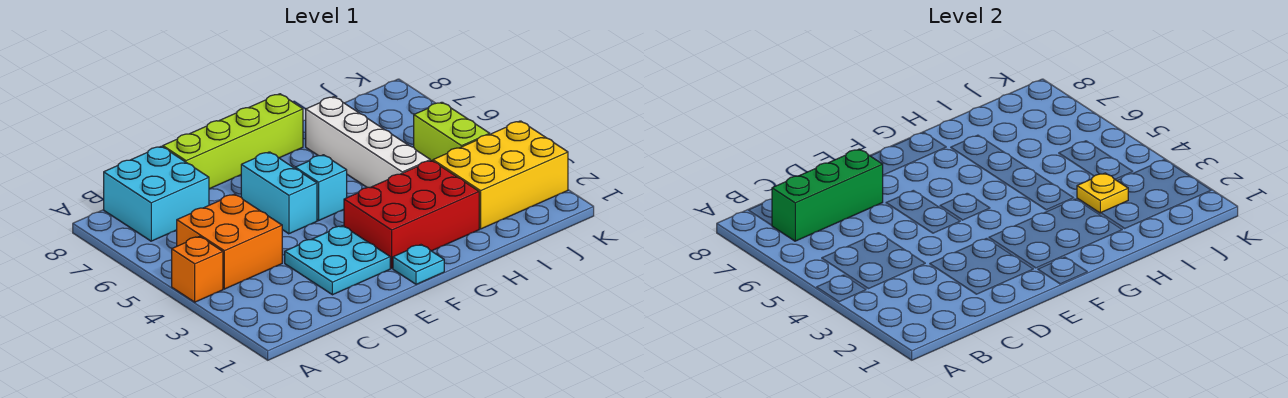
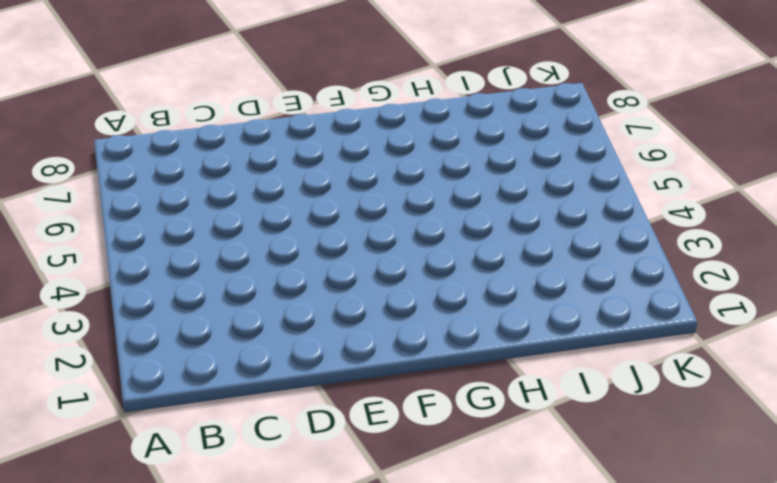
none -> orange brick A4 level 1
none -> orange brick B4:C5 level 1
none -> cyan brick B7:C8 level 1

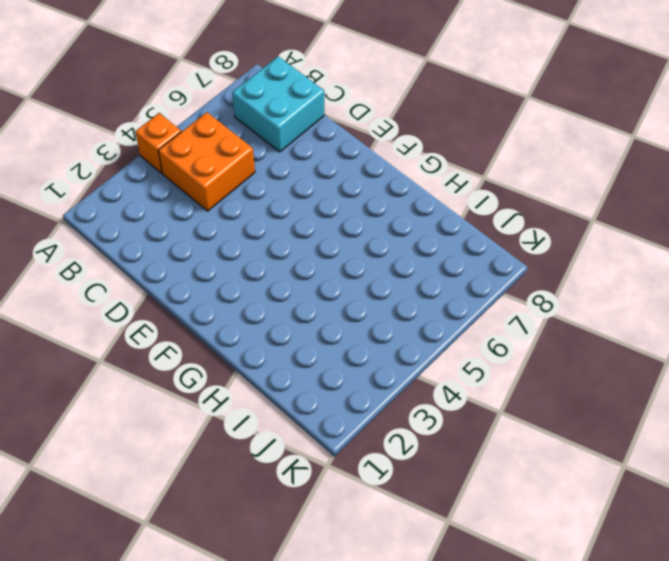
none -> cyan plate D2:E3 level 1
none -> lime brick D8:G8 level 1
none -> cyan brick E5:E6 level 1

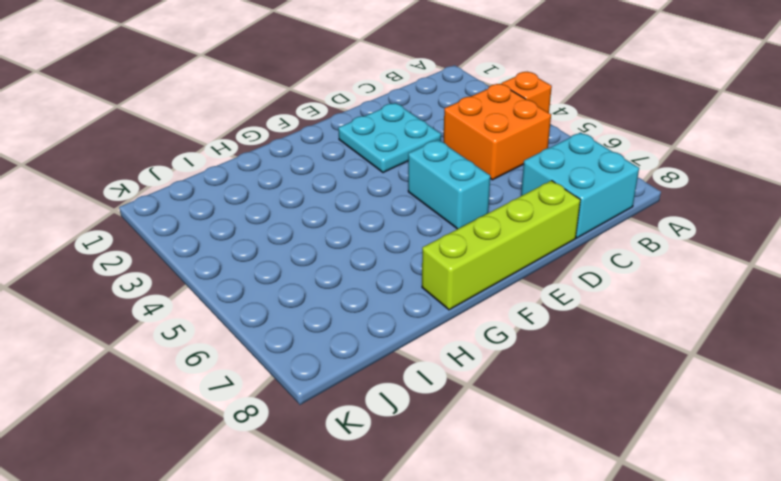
none -> cyan plate F1 level 1
none -> red brick F2:H3 level 1
none -> cyan brick F5 level 1

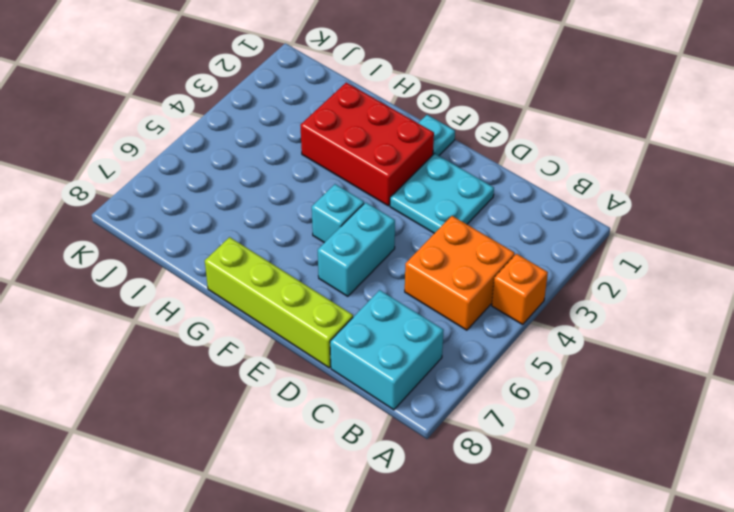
none -> white brick H4:H7 level 1
none -> yellow brick I2:K3 level 1
none -> lime brick J4:J5 level 1

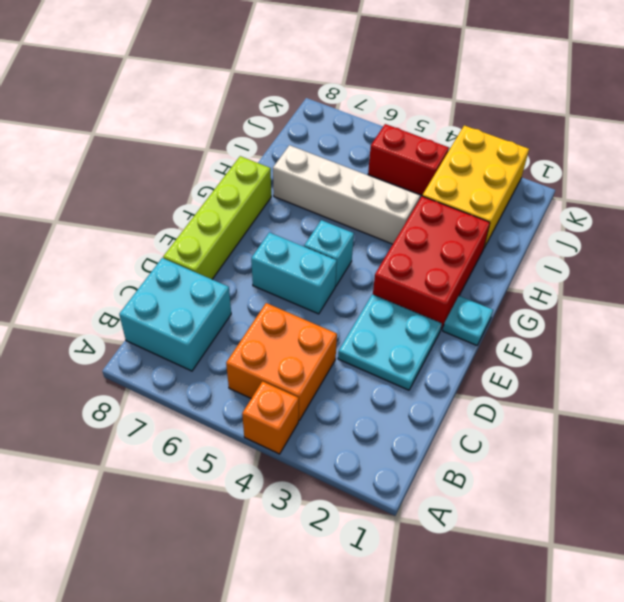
red brick J4:J5 level 1 -> lime brick J4:J5 level 1
none -> green brick B7:D7 level 2
none -> yellow plate I3 level 2

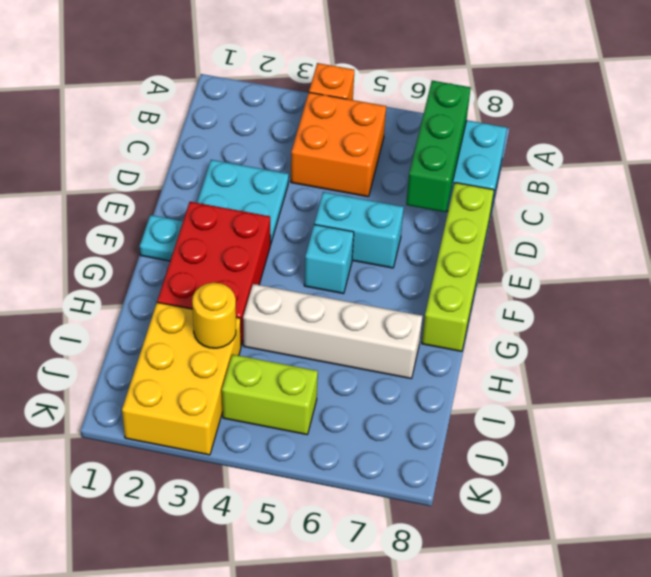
yellow round brick I3 level 2 -> yellow plate I3 level 2

